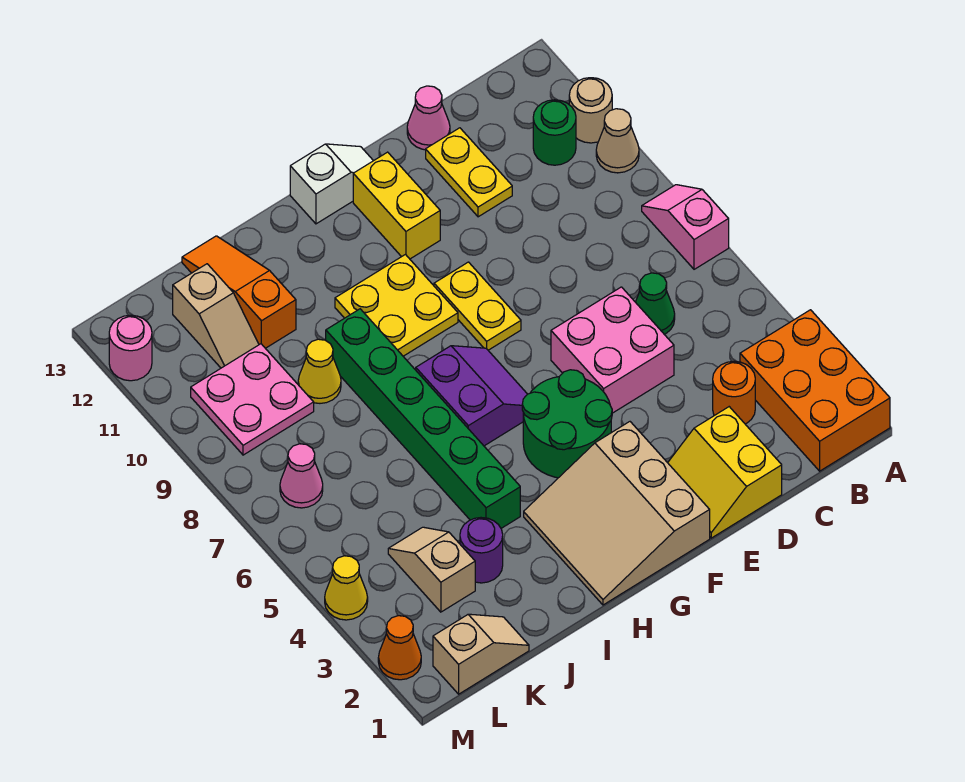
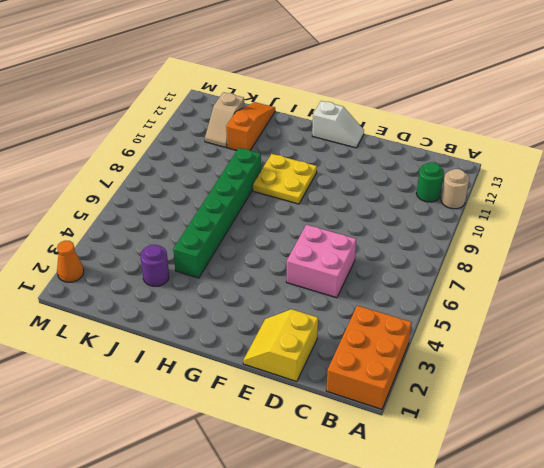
none -> pink slope A7:A8 level 1 top 7
none -> tan cone A10 level 1
none -> orange round brick C3 level 1
none -> green cone C6 level 1

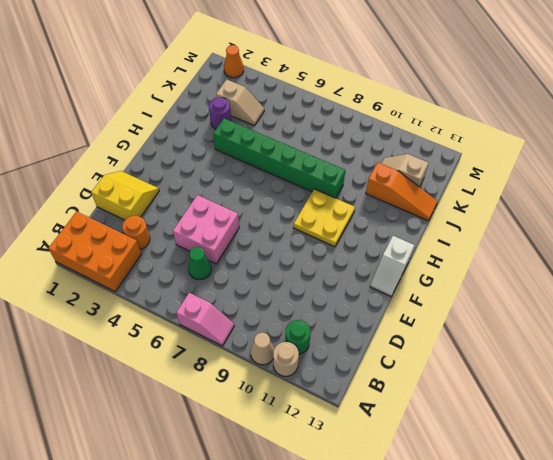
none -> yellow plate D11:D12 level 1
none -> pink cone D13 level 1
none -> tan slope F1:H3 level 1 top F
none -> green round brick F4:G5 level 1

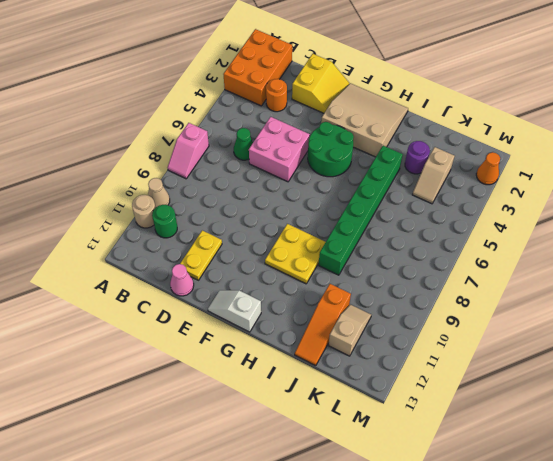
tan slope F1:H3 level 1 top 3 -> tan slope F1:H3 level 1 top F
none -> yellow plate F8:F9 level 1
none -> yellow brick F11:F12 level 1
none -> purple slope G6:H7 level 1 top H
none -> yellow cone J9 level 1

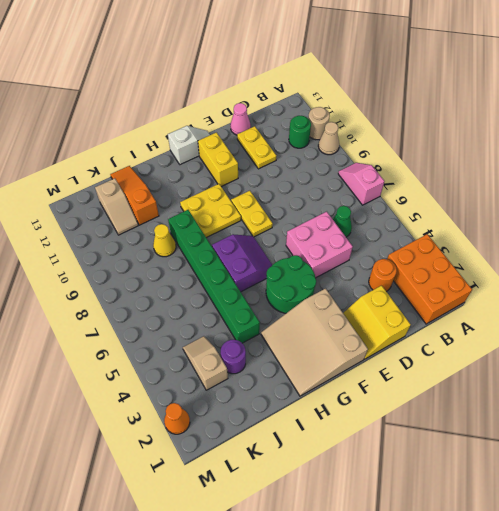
none -> tan slope K1:L1 level 1 top L
none -> pink plate K9:L10 level 1
none -> pink cone L7 level 1
none -> yellow cone M4 level 1

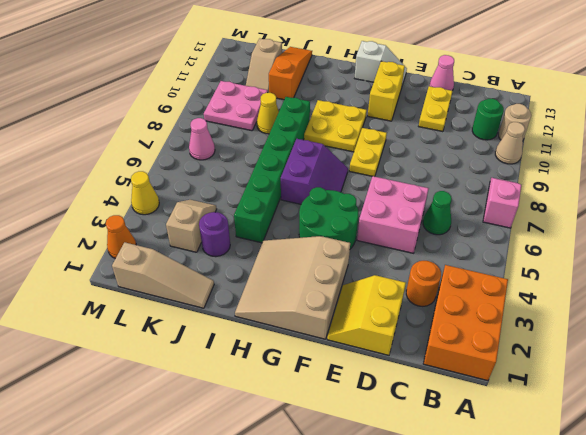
tan slope J1:L1 level 1 top L -> tan slope K1:L1 level 1 top L
none -> pink round brick M12 level 1

